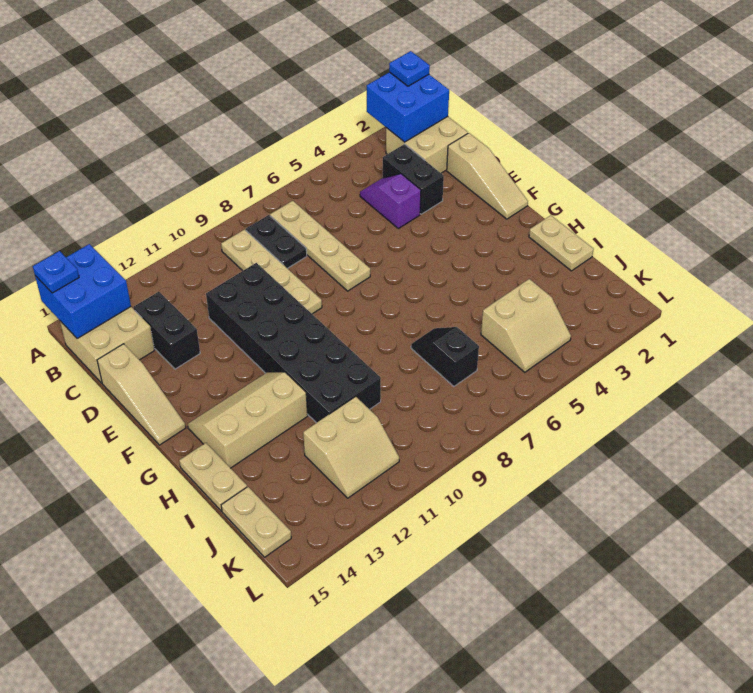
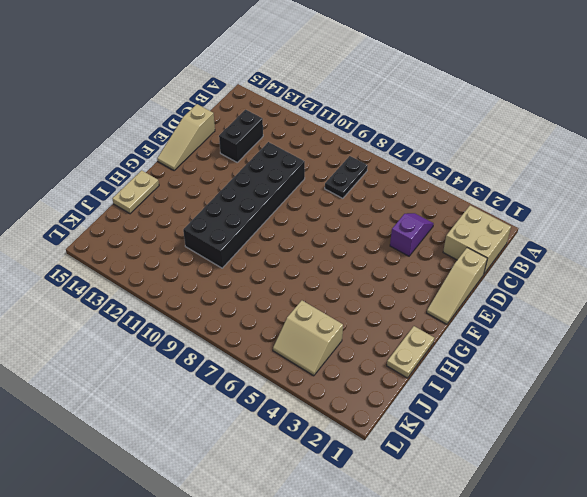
none -> tan plate B7:E7 level 1
none -> tan plate B9:E9 level 1
none -> tan brick B14:C15 level 1

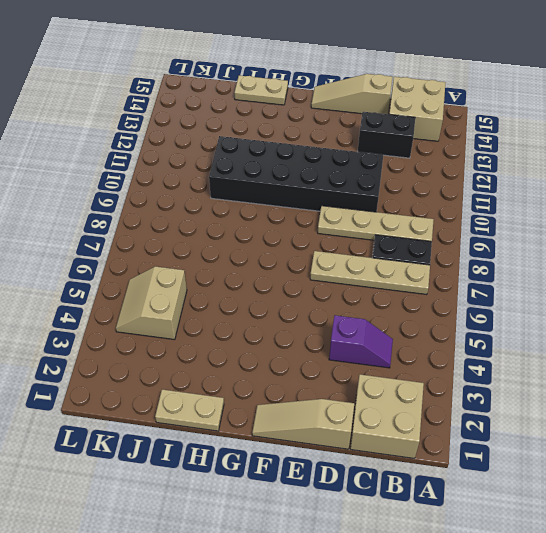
none -> black brick C3:D3 level 1
none -> tan slope G12:H14 level 1 top H
none -> black slope I7:J7 level 1 top J

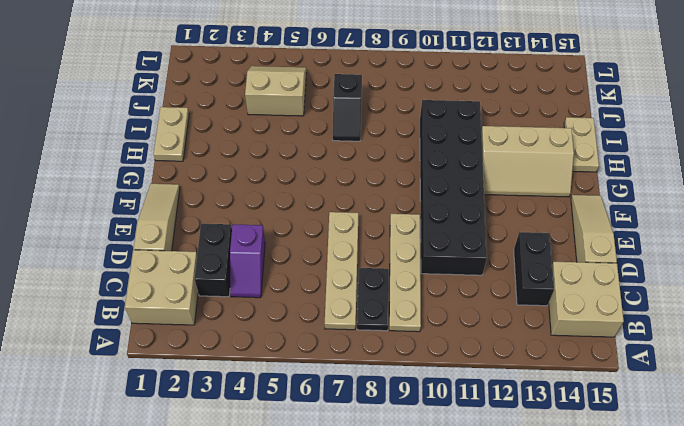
none -> tan slope J11:K12 level 1 top J
none -> tan plate J15:K15 level 1
none -> blue brick A1:B2 level 2

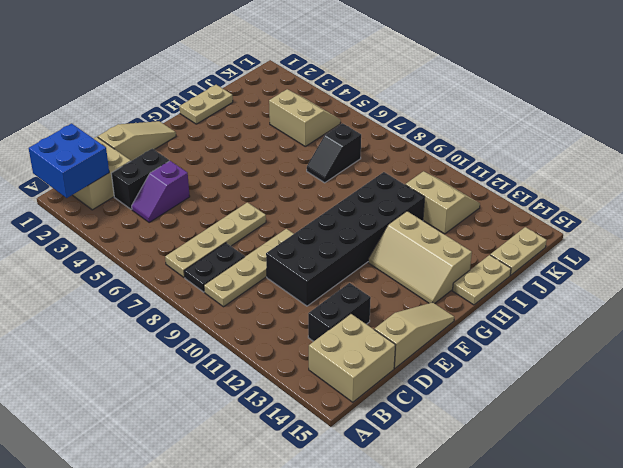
none -> blue brick A14:B15 level 2
none -> blue plate A1 level 3
none -> blue plate A15 level 3

